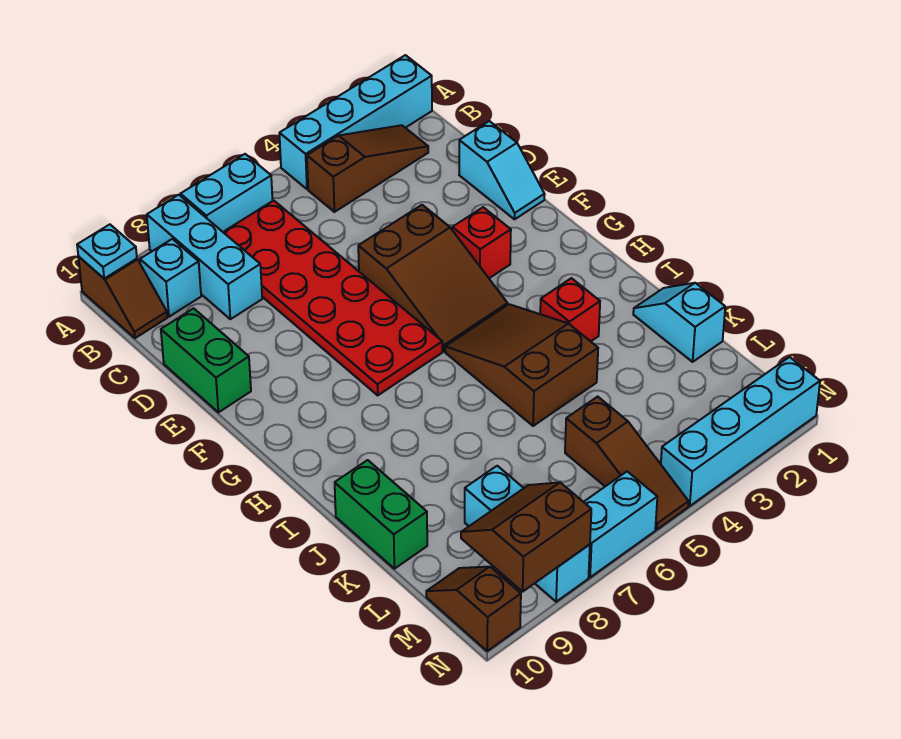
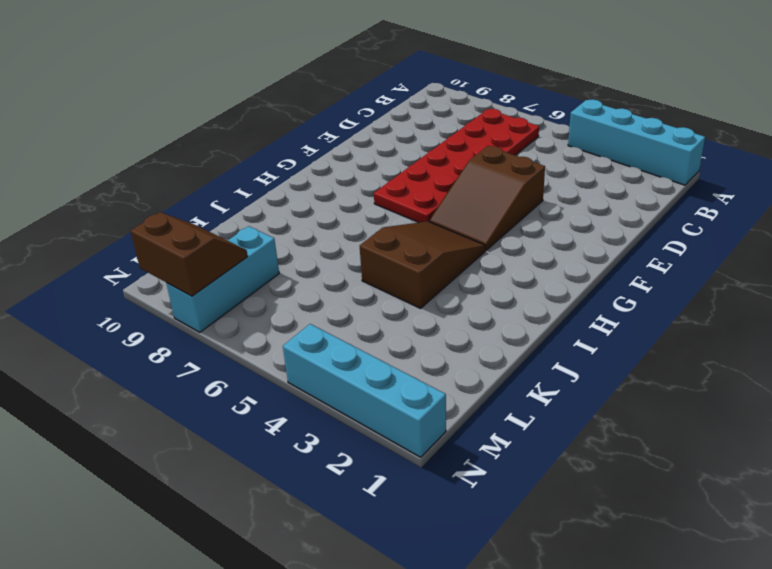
none -> cyan brick A6:A7 level 1
none -> cyan brick A8:C8 level 1
none -> brown slope A10:B10 level 1 top A

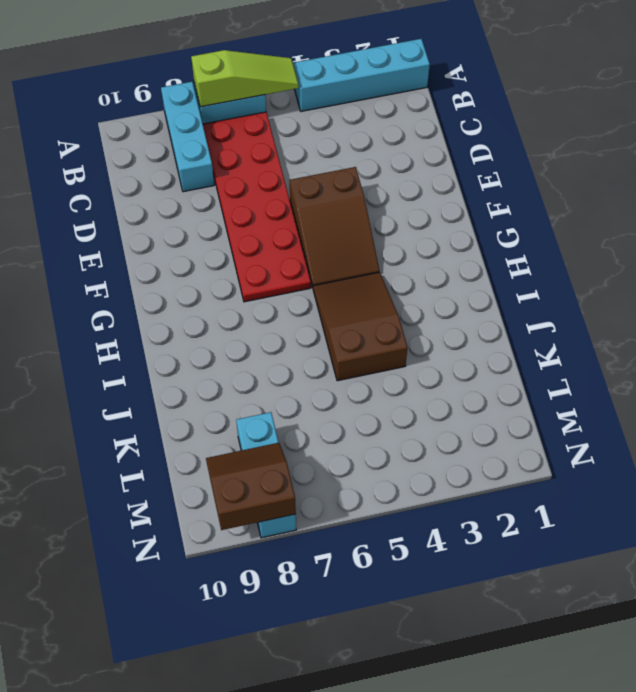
lime slope A5:A7 level 2 top 7 -> none
none -> brown slope A10:B10 level 1 top A
none -> brown slope B2:B4 level 1 top 4
none -> cyan brick B9 level 1

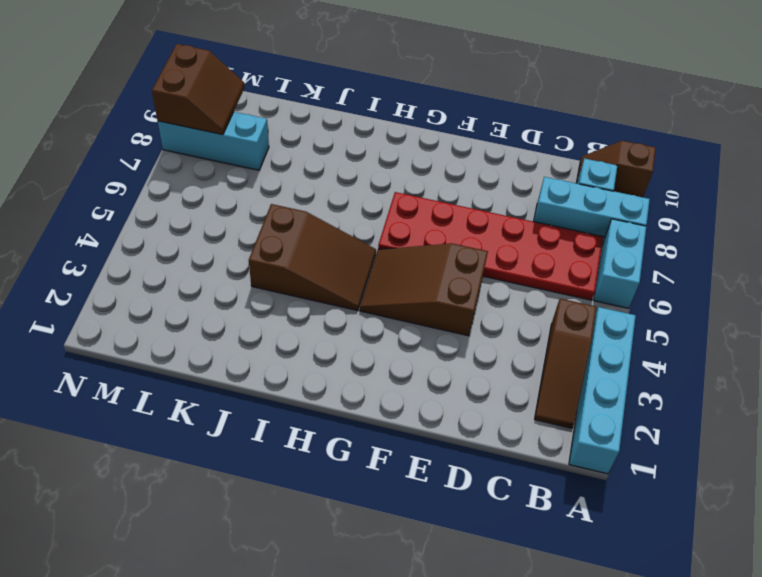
none -> cyan slope D1:E1 level 1 top D
none -> green brick D10:E10 level 1
none -> red brick F3 level 1

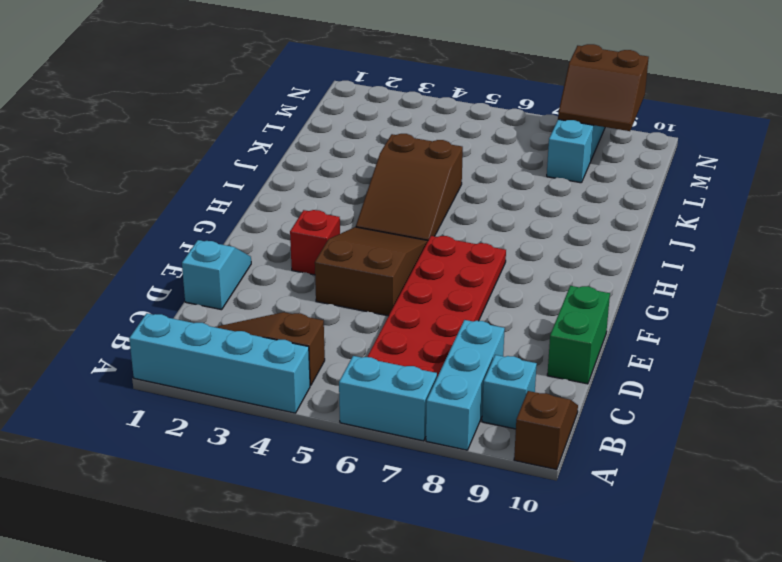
none -> red brick I3 level 1
none -> cyan slope J1:K1 level 1 top K
none -> green brick J10:K10 level 1

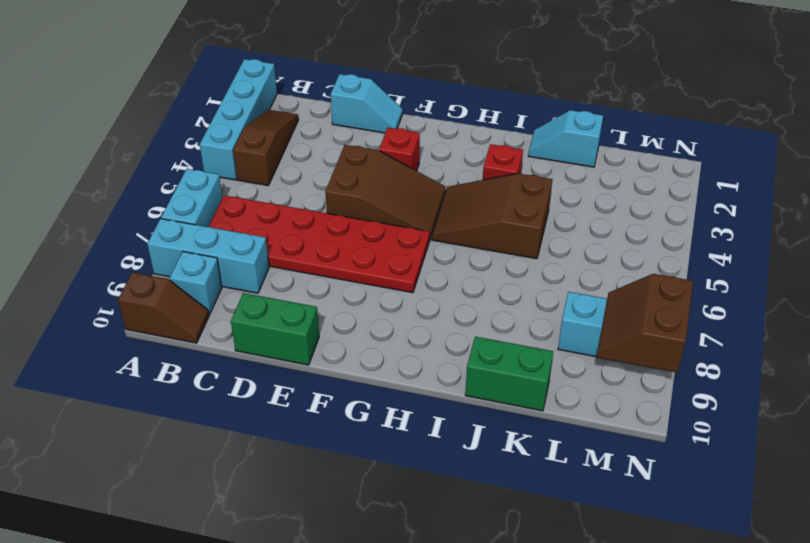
none -> brown slope L5:N5 level 1 top L
none -> brown slope M10:N10 level 1 top N
none -> cyan brick N1:N4 level 1

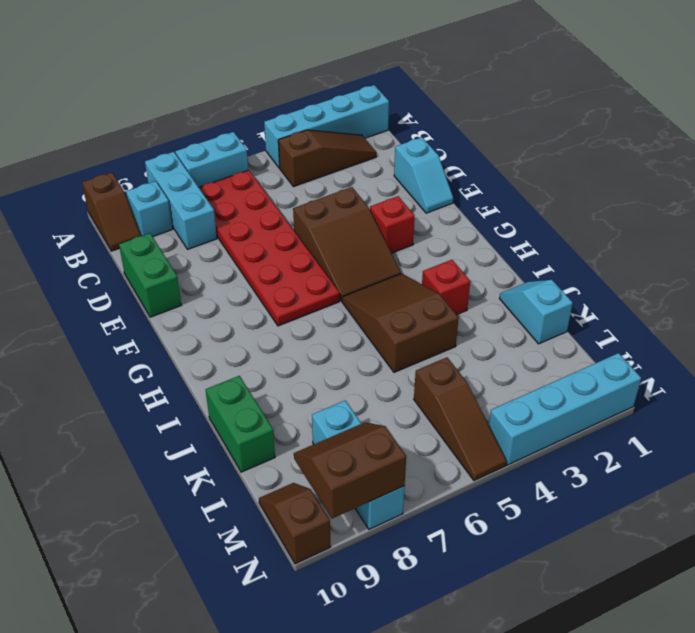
none -> cyan brick N6:N7 level 1
none -> cyan plate A10 level 2

